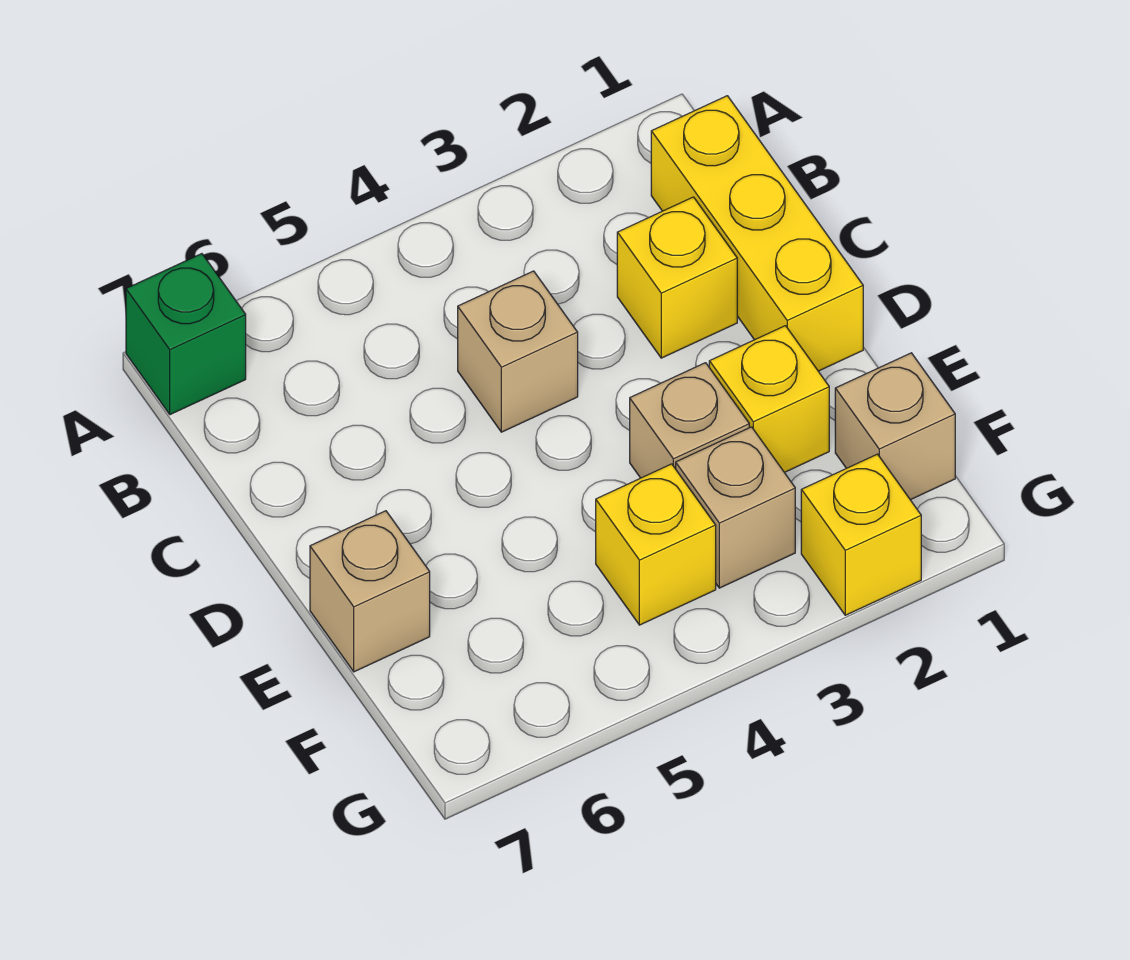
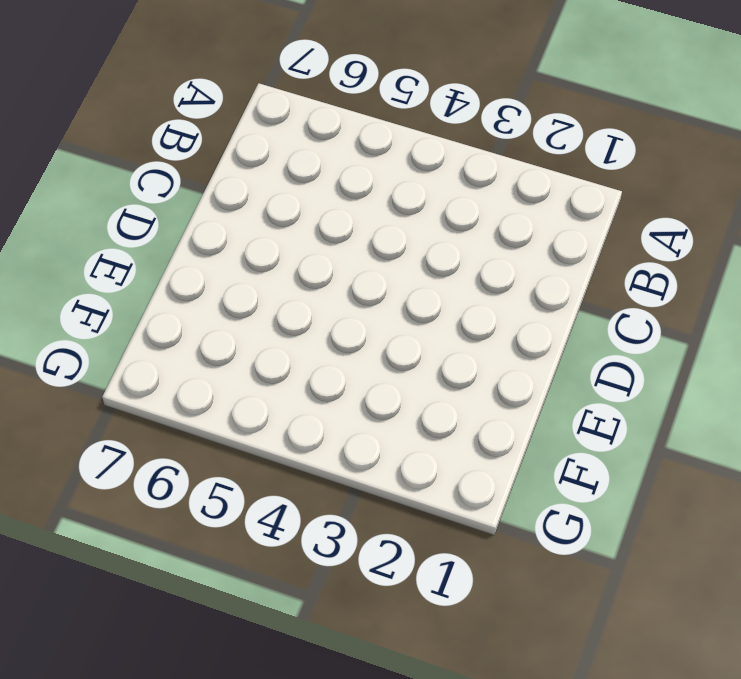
none -> green brick A7 level 1
none -> yellow brick B1:D1 level 1

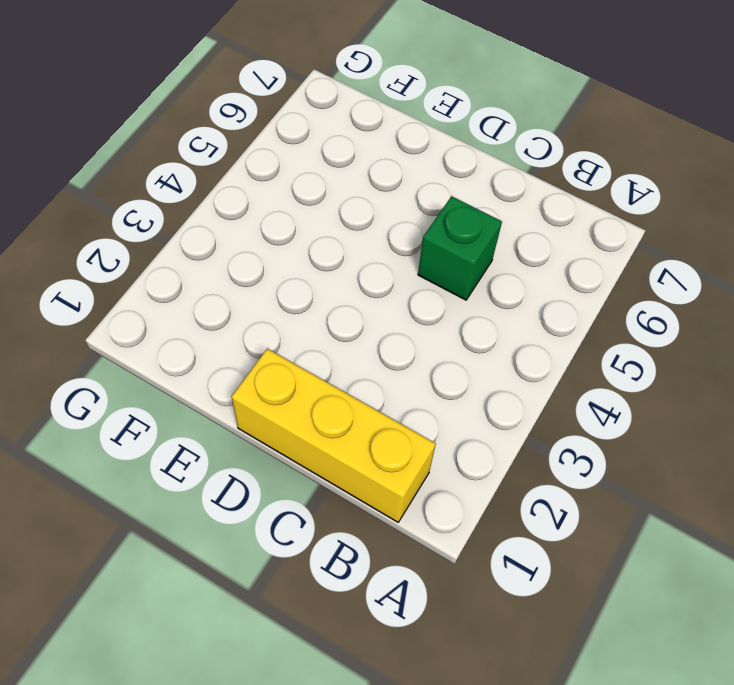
green brick C5 level 1 -> green brick A7 level 1
none -> yellow brick C2 level 1
none -> tan brick C4 level 1

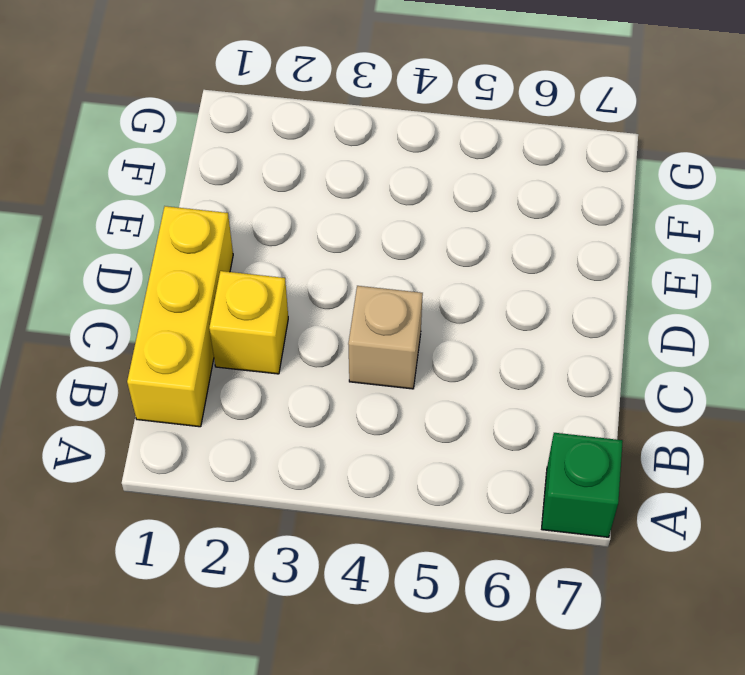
none -> yellow brick E2 level 1
none -> tan brick E3 level 1

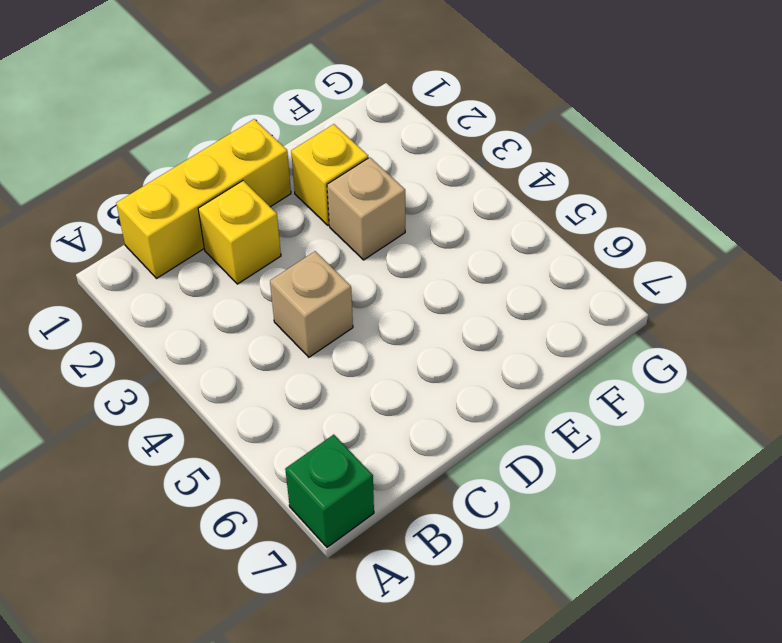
none -> tan brick E7 level 1
none -> tan brick F1 level 1

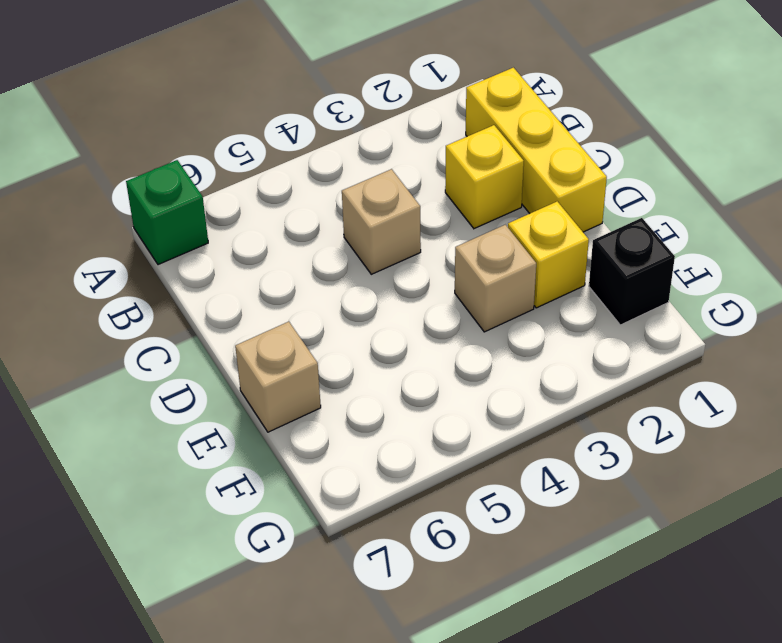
black brick F1 level 1 -> tan brick F1 level 1
none -> tan brick F3 level 1
none -> yellow brick F4 level 1

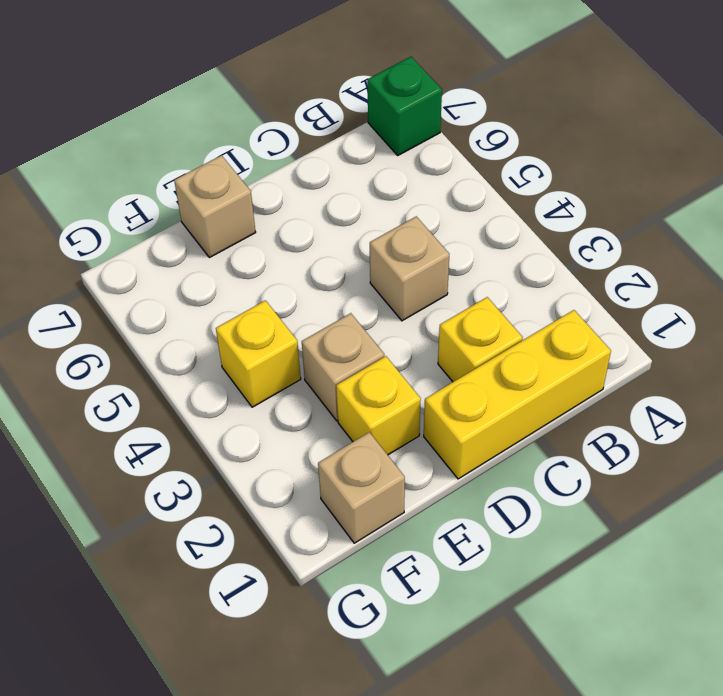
none -> tan brick F3 level 1
none -> yellow brick G2 level 1

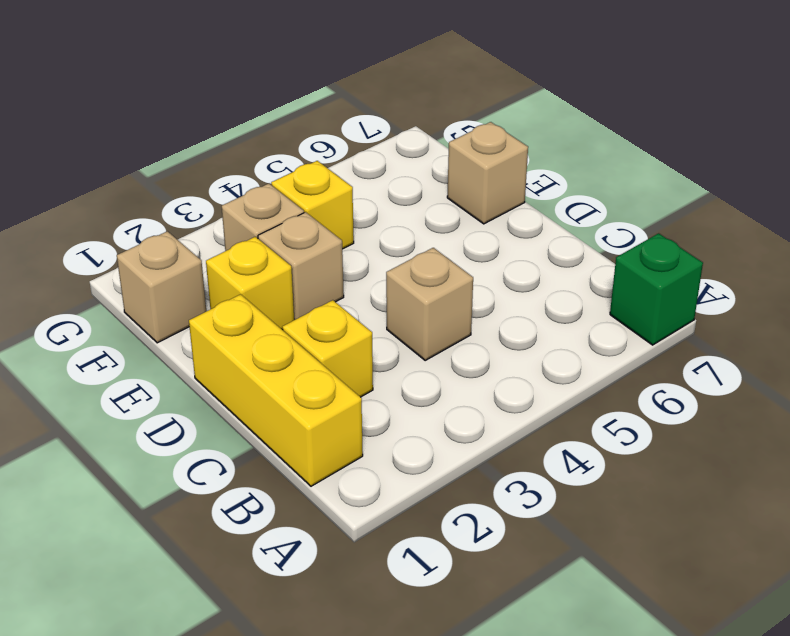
none -> yellow brick G2 level 1

